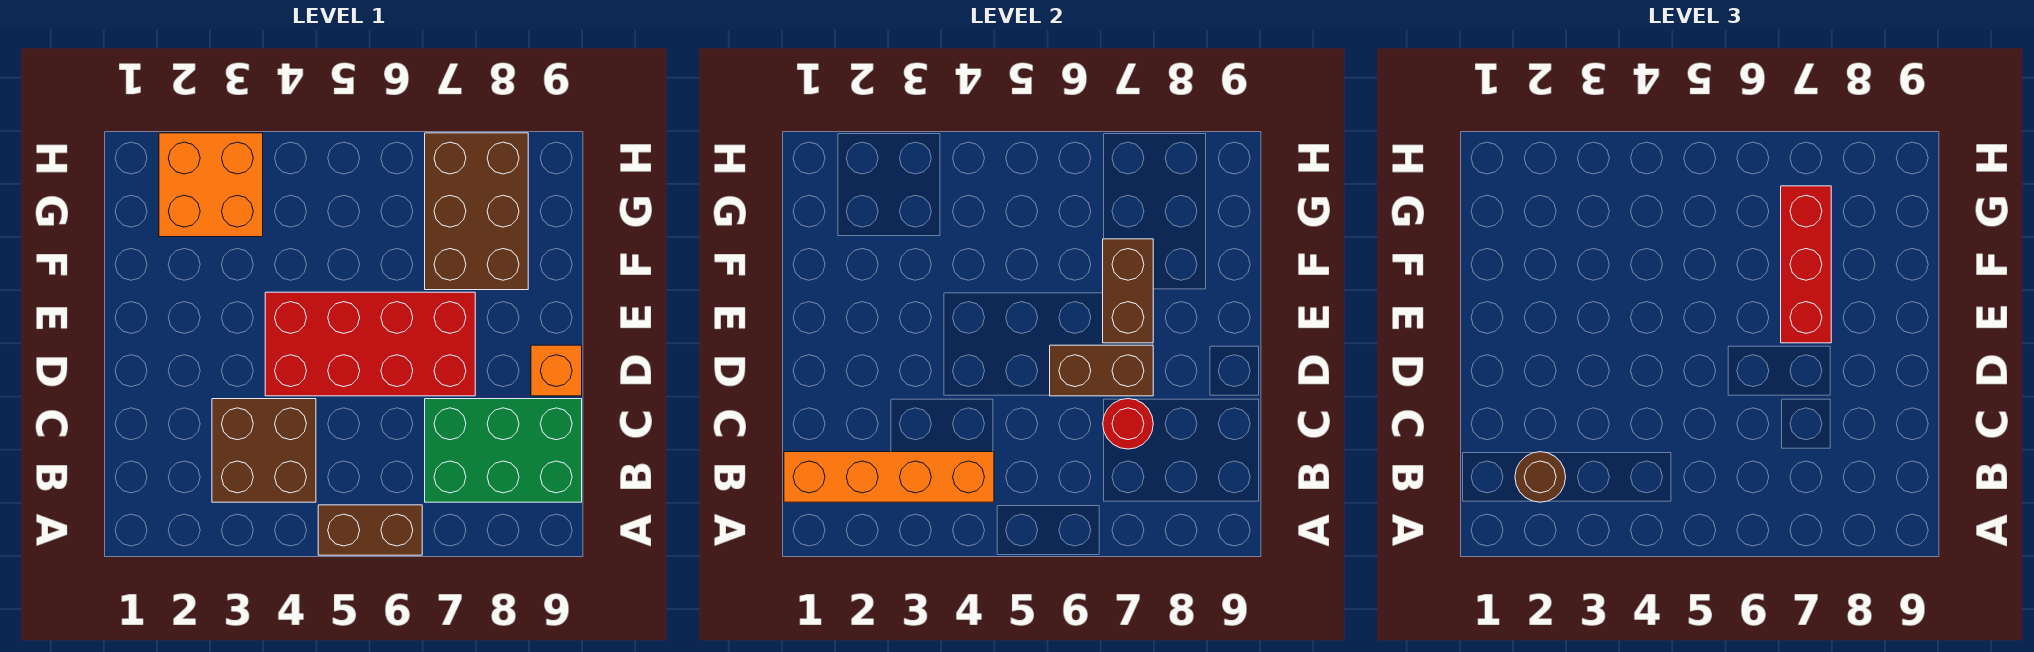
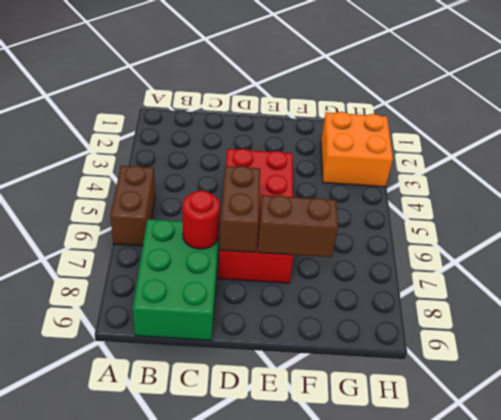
none -> brown brick B3:C4 level 1
none -> orange brick D9 level 1
none -> brown brick F7:H8 level 1

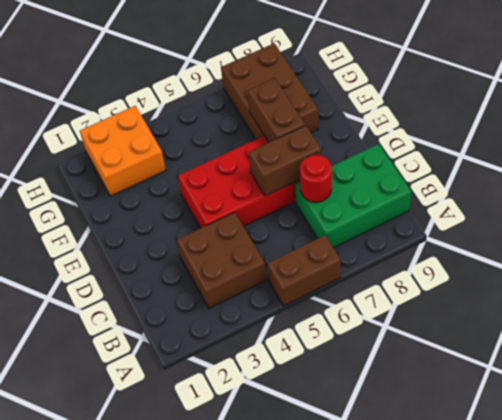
none -> orange brick D9 level 1
none -> orange brick B1:B4 level 2
none -> brown round brick B2 level 3

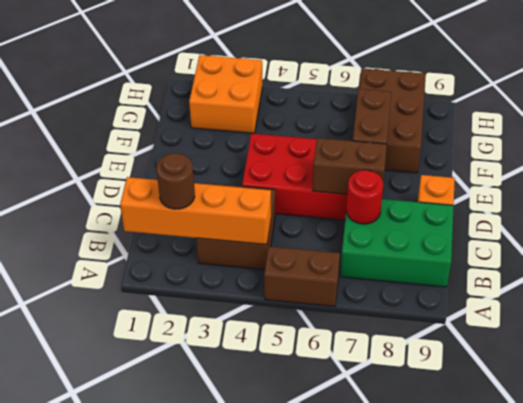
none -> red brick E7:G7 level 3

